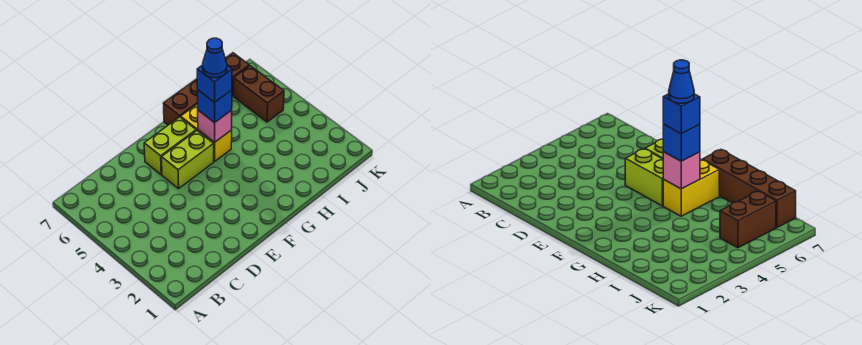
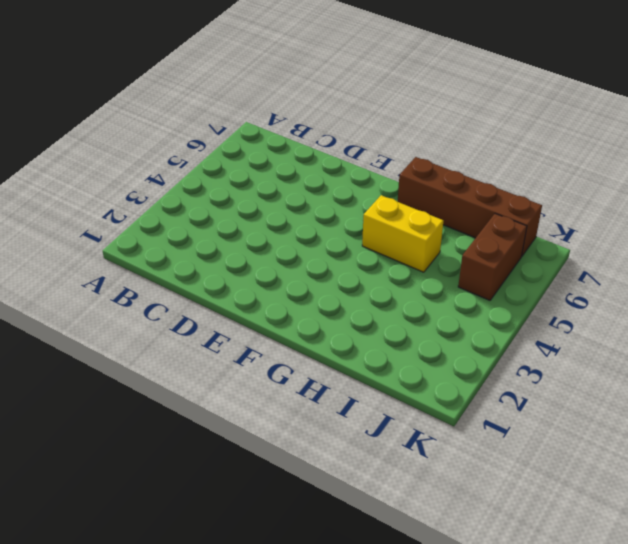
yellow brick G5:H5 level 1 -> yellow brick G5:G6 level 1
none -> lime brick E5:F5 level 1
none -> lime brick E6:F6 level 1

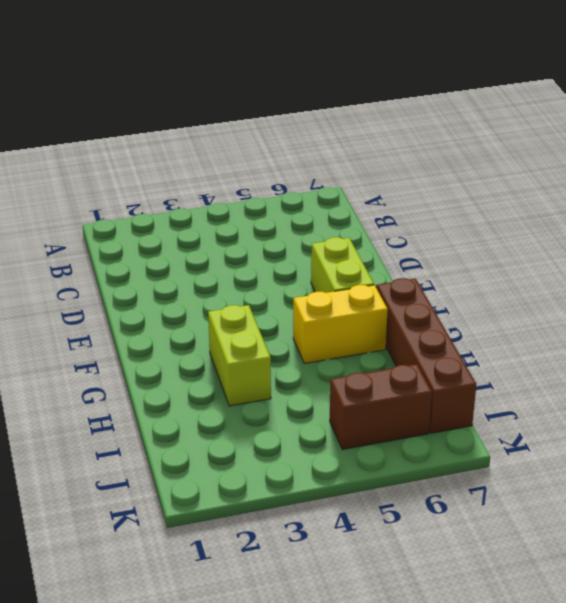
lime brick G3:H3 level 1 -> lime brick E5:F5 level 1
none -> pink brick G5 level 2
none -> blue brick G5 level 3

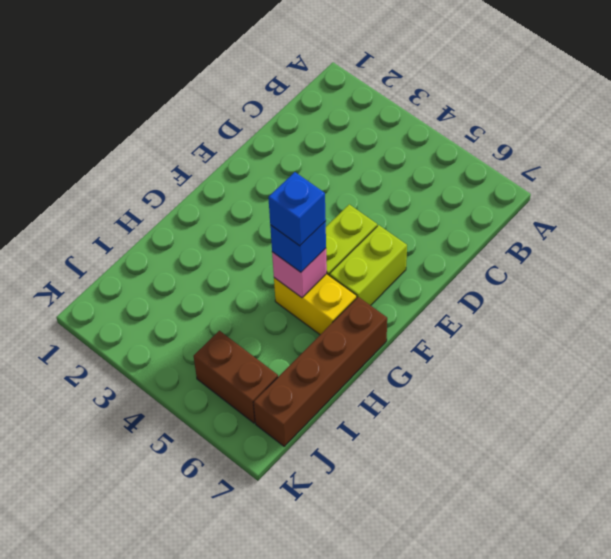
none -> blue cone G5 level 5

